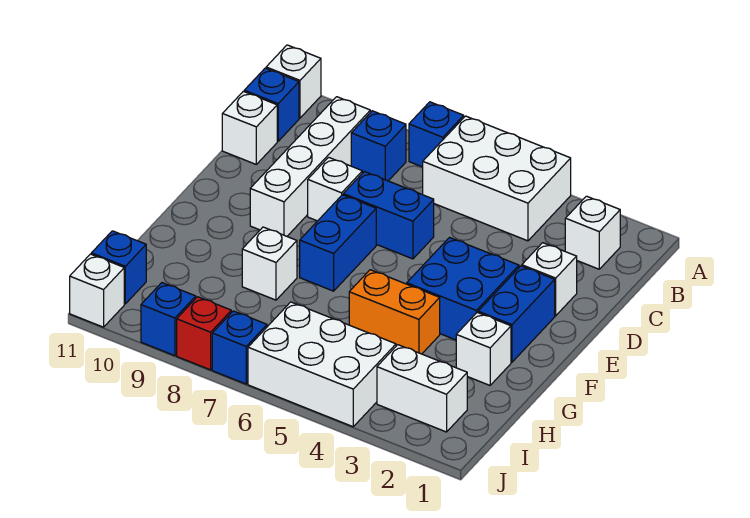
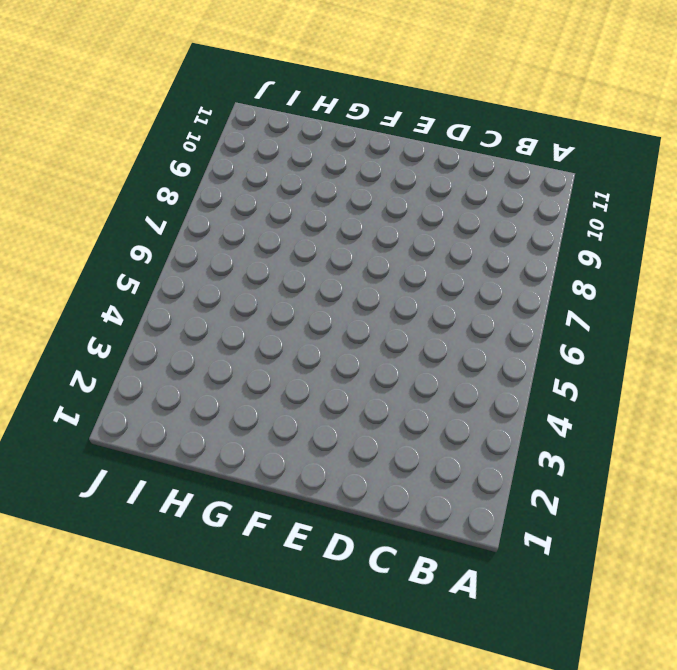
none -> white brick A4:B6 level 1
none -> blue brick A7 level 1
none -> white brick A11 level 1

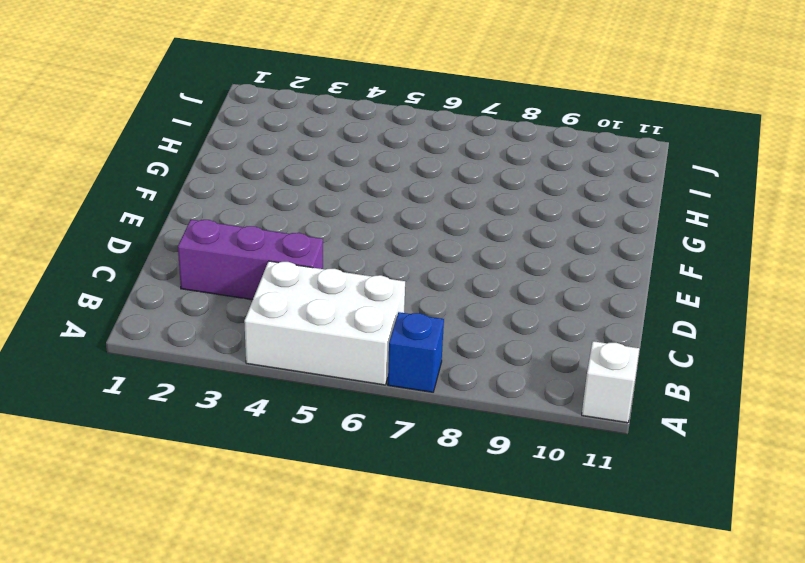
purple brick C2:C4 level 1 -> none
none -> white brick B2 level 1
none -> blue brick B8 level 1
none -> white brick B9:E9 level 1

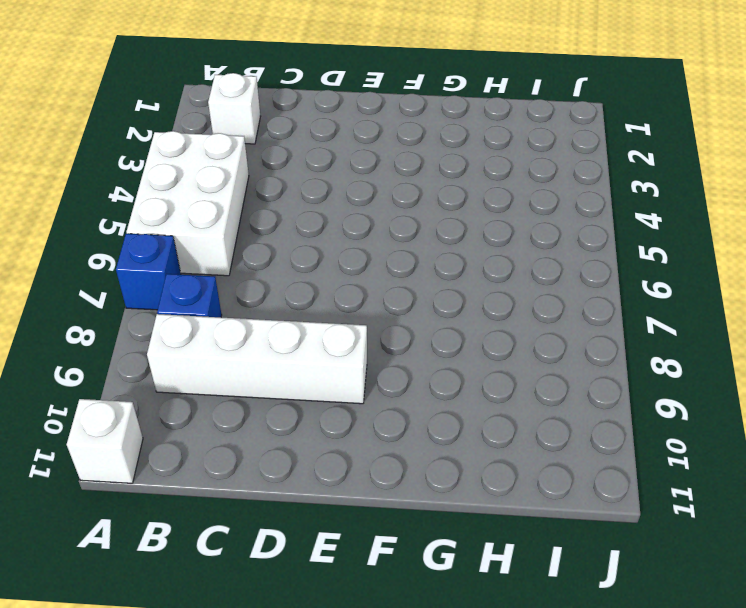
none -> blue brick B11 level 1
none -> white brick C11 level 1
none -> white brick D2 level 1

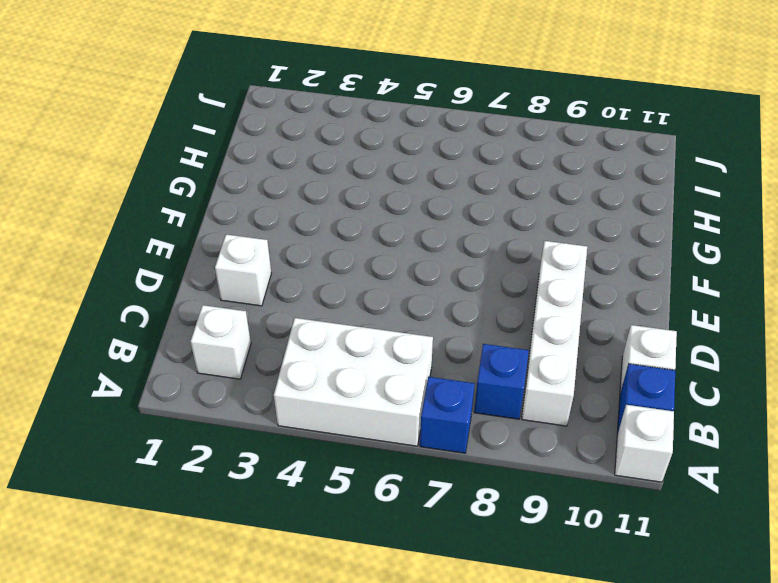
none -> blue brick D6:D7 level 1
none -> white brick D8 level 1
none -> blue brick E2:F2 level 1

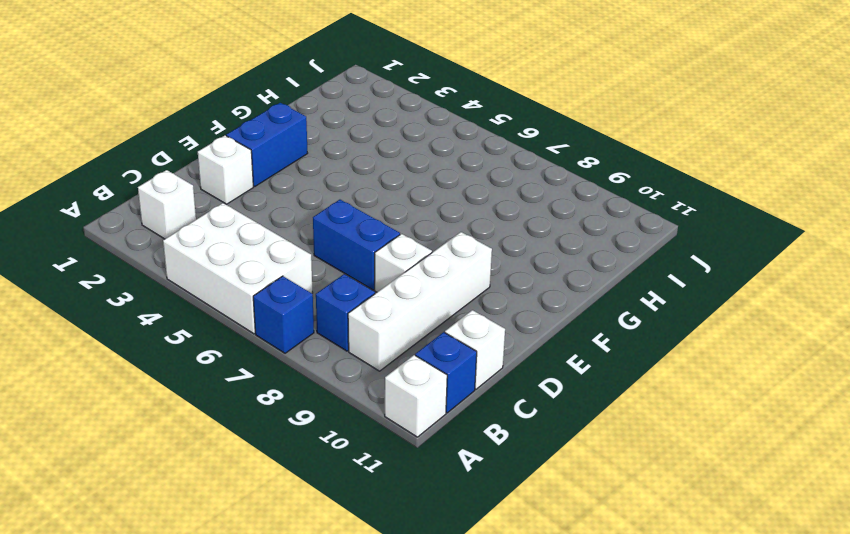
none -> blue brick E3:F4 level 1
none -> blue brick E7:F7 level 1
none -> white brick G2 level 1

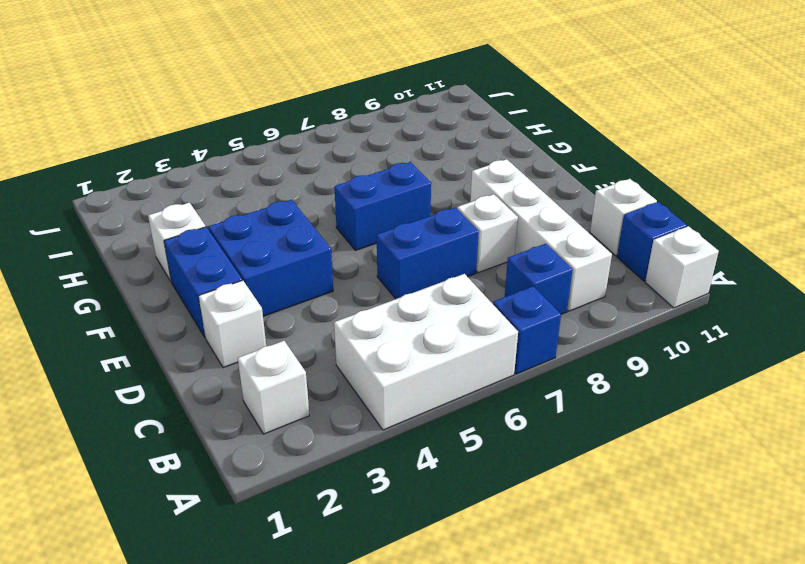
blue brick F6:F7 level 1 -> blue brick E7:F7 level 1
none -> orange brick G4:G5 level 1
none -> white brick G8 level 1
none -> white brick I2:I3 level 1

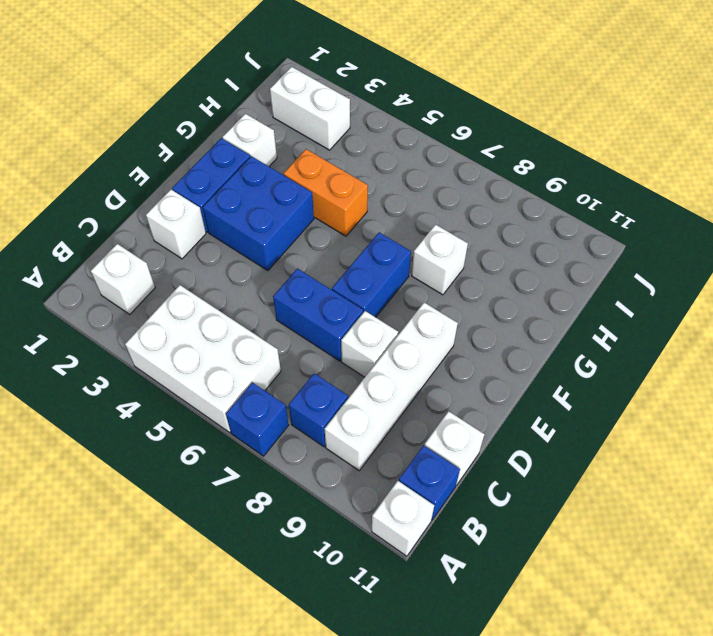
none -> white brick I4:J6 level 1
none -> blue brick I11 level 1
none -> blue brick J7 level 1

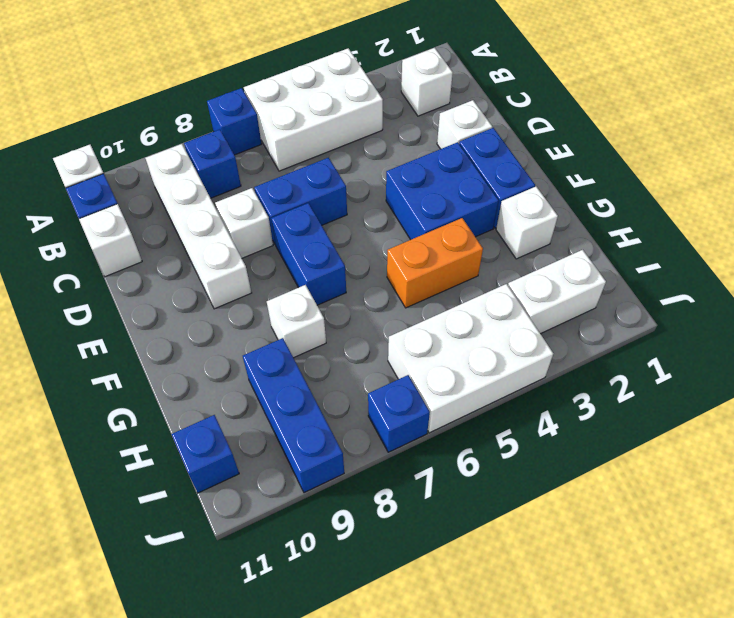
blue brick H9:J9 level 1 -> blue brick J9 level 1
none -> red brick J8 level 1
none -> white brick J11 level 1

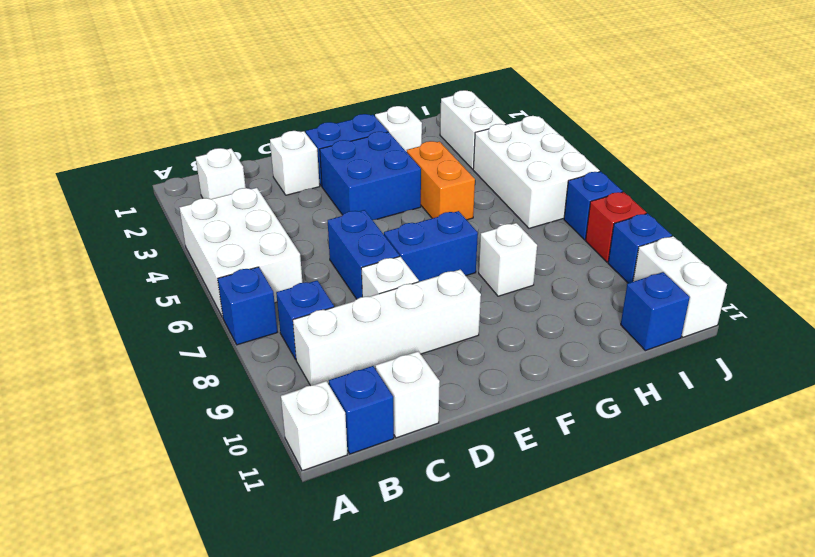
white brick J10:J11 level 1 -> white brick J11 level 1

